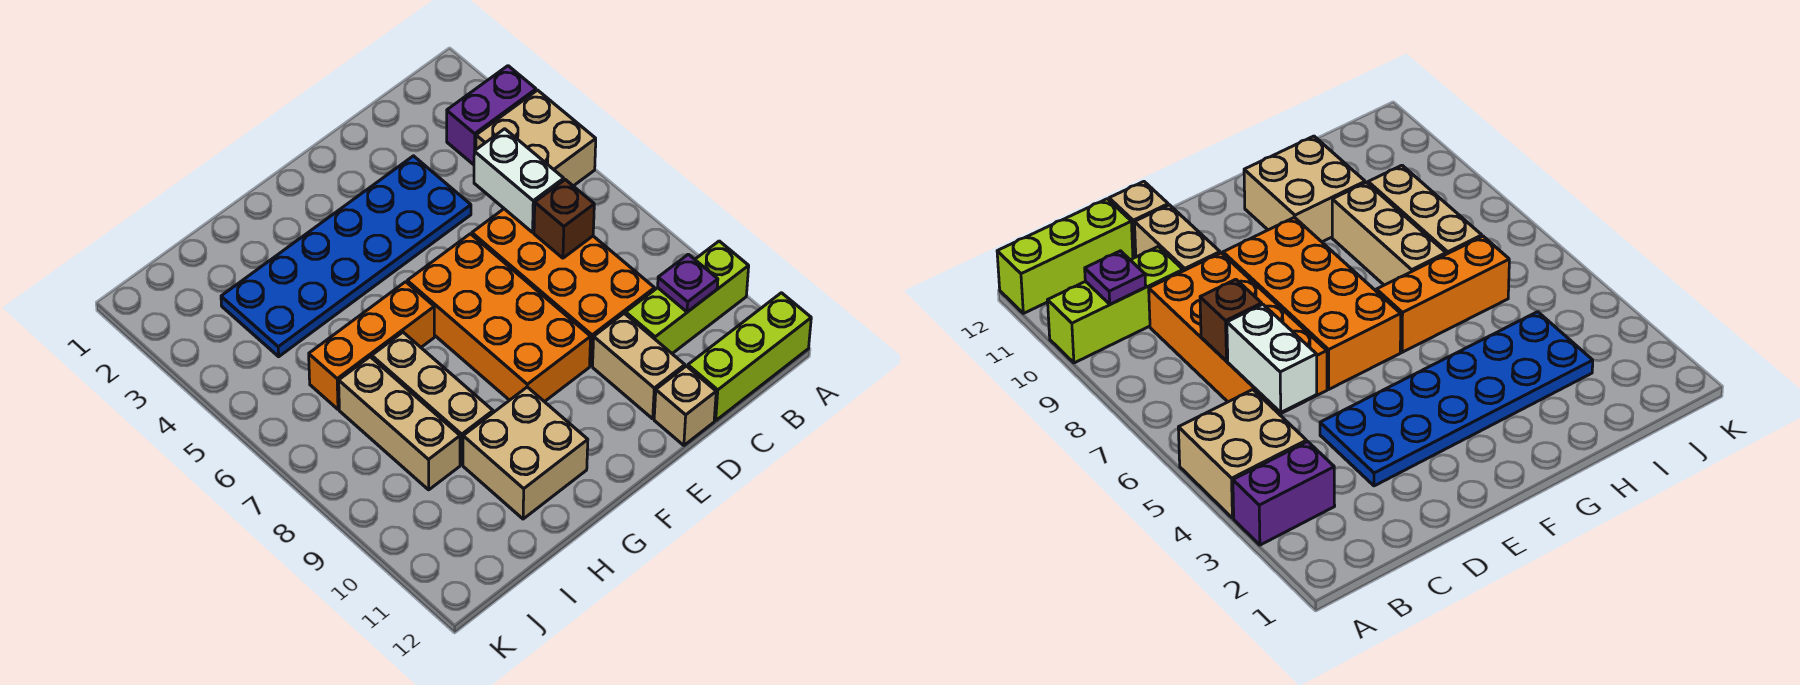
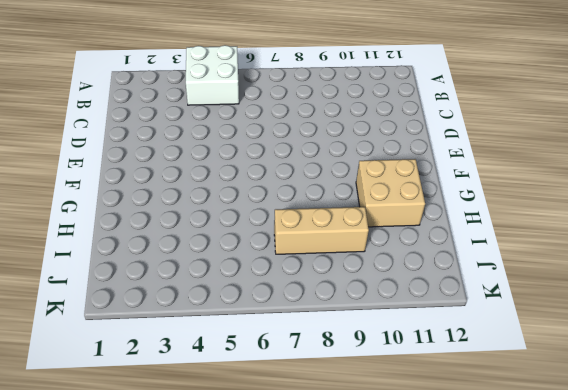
white brick A4:B5 level 1 -> tan brick A4:B5 level 1
none -> purple brick A3:B3 level 1
none -> lime brick A10:C10 level 1
none -> lime brick A12:C12 level 1

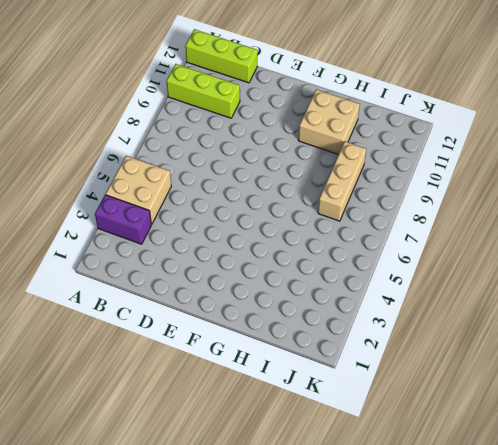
none -> orange brick C6:D9 level 1
none -> blue plate D3:I4 level 1
none -> tan brick D10:D11 level 1

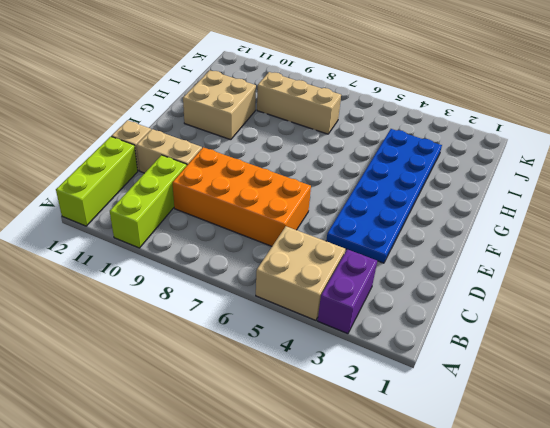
none -> orange brick E6:F9 level 1
none -> orange brick G6:I6 level 1
none -> tan brick H7:H9 level 1

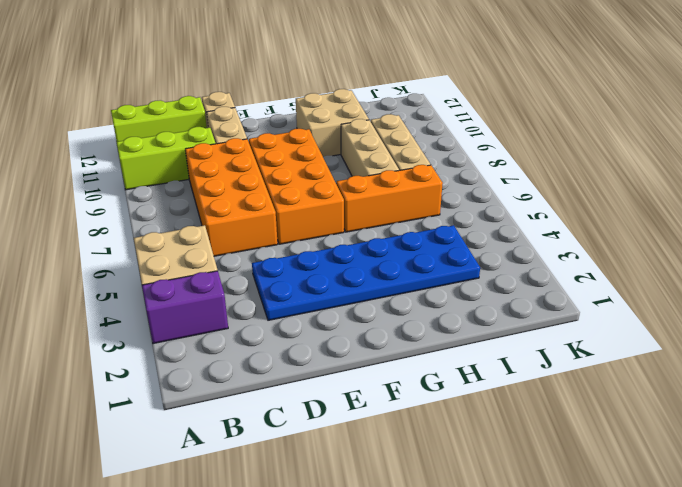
none -> purple plate B10 level 2
none -> white brick C5:C6 level 2
none -> brown brick C7 level 2

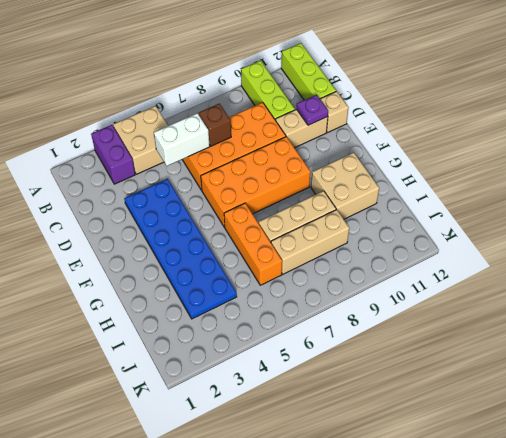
purple plate D11 level 2 -> purple plate B10 level 2

